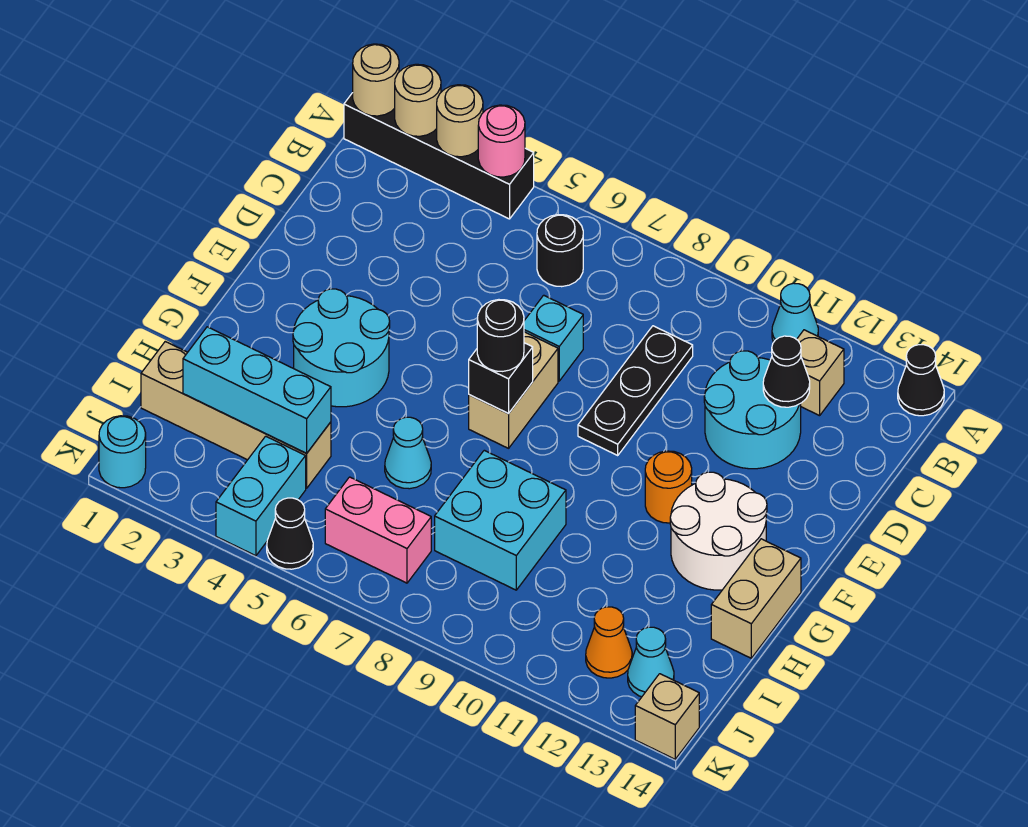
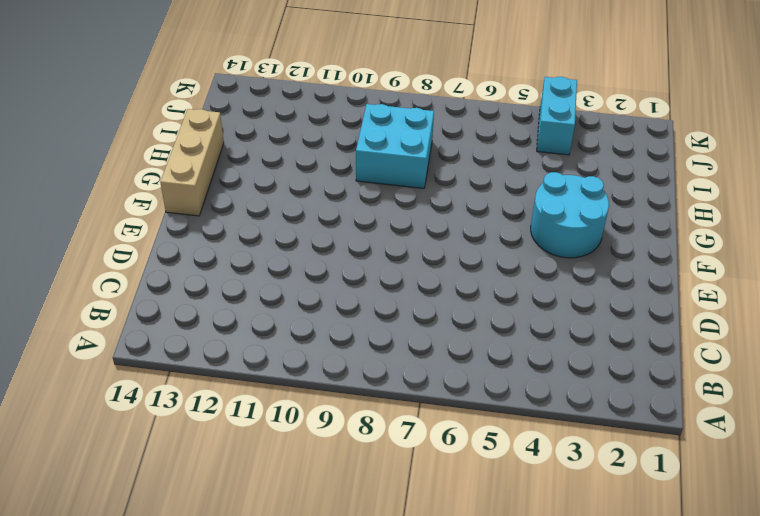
tan brick F14:H14 level 1 -> tan brick G14:H14 level 1
none -> black brick A1:A4 level 1
none -> cyan cone A11 level 1
none -> black cone A14 level 1
none -> black round brick B6 level 1

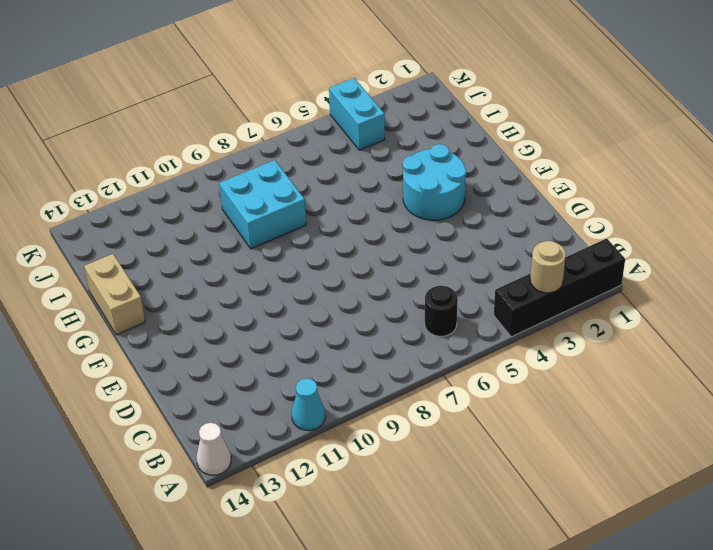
white cone A14 level 1 -> black cone A14 level 1
none -> tan brick B12 level 1
none -> black plate C9:E9 level 1
none -> cyan round brick C11:D12 level 1
none -> cyan brick D7 level 1

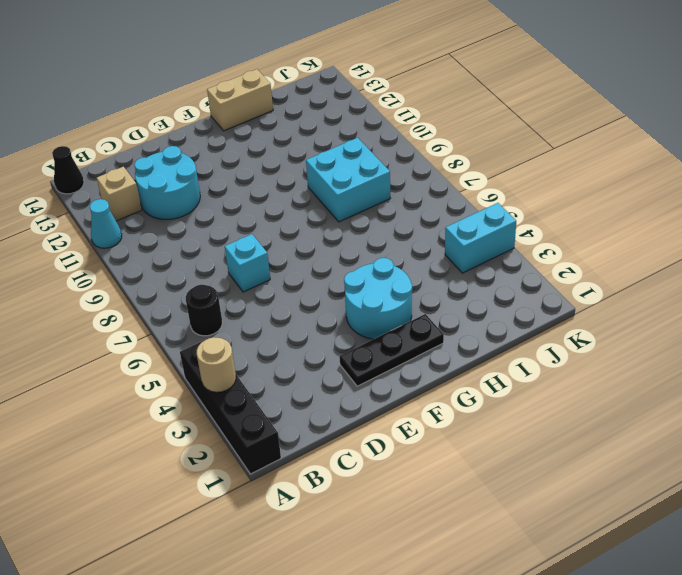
black plate E2:G2 level 1 -> black plate C9:E9 level 1
none -> tan brick E7:F7 level 1
none -> orange round brick F11 level 1
none -> white round brick F12:G13 level 1
none -> cyan cone H6 level 1

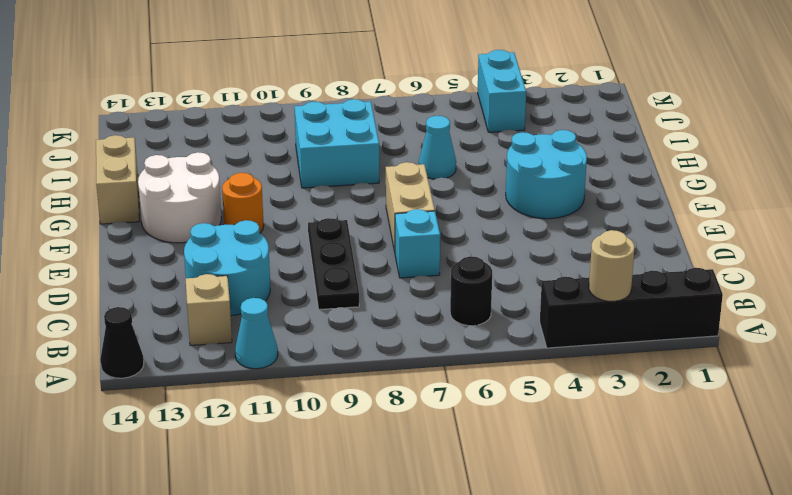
none -> tan brick I1:I4 level 1
none -> pink brick J6:J7 level 1
none -> orange cone J12 level 1
none -> cyan cone J13 level 1

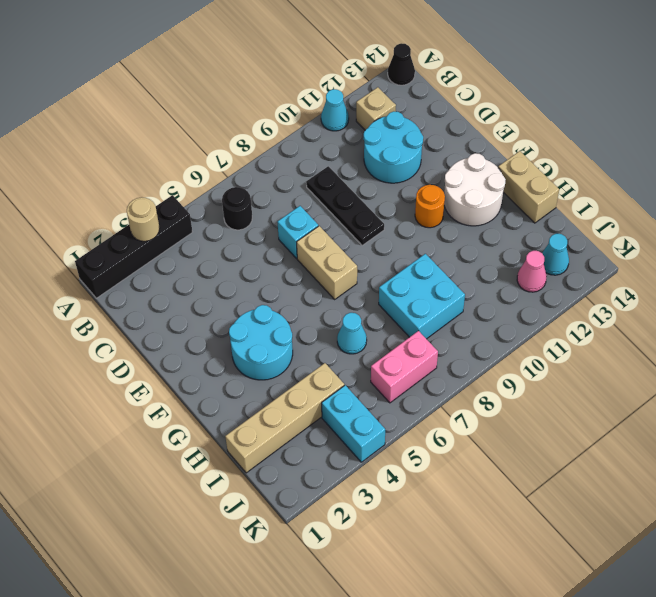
pink cone J12 level 1 -> orange cone J12 level 1
none -> cyan round brick K1 level 1
none -> black cone K5 level 1
none -> tan brick K14 level 1
none -> tan round brick A1 level 2

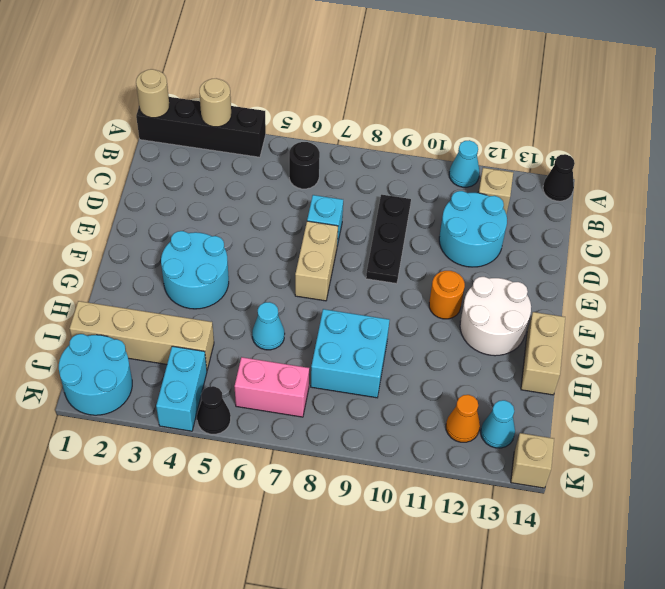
cyan round brick J1:K2 level 1 -> cyan round brick K1 level 1
none -> tan round brick A2 level 2
none -> pink round brick A4 level 2
none -> black cone C12 level 2
none -> black brick F7 level 2

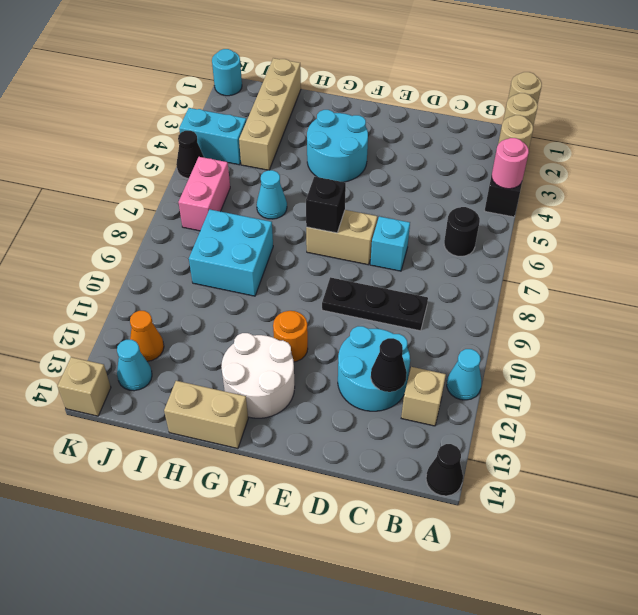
none -> cyan brick I2:I4 level 2
none -> black round brick F7 level 3

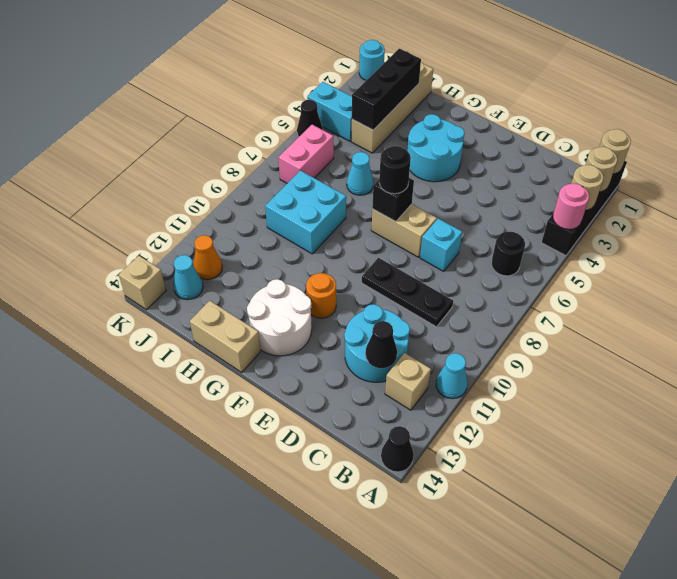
black brick I2:I4 level 2 -> cyan brick I2:I4 level 2

